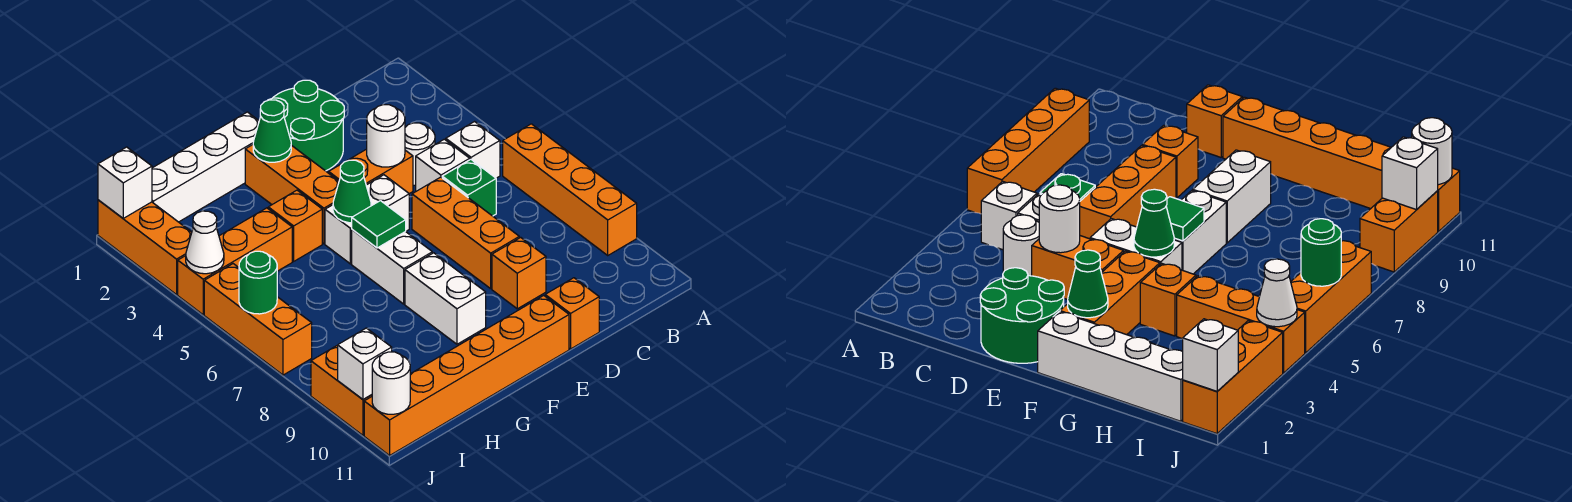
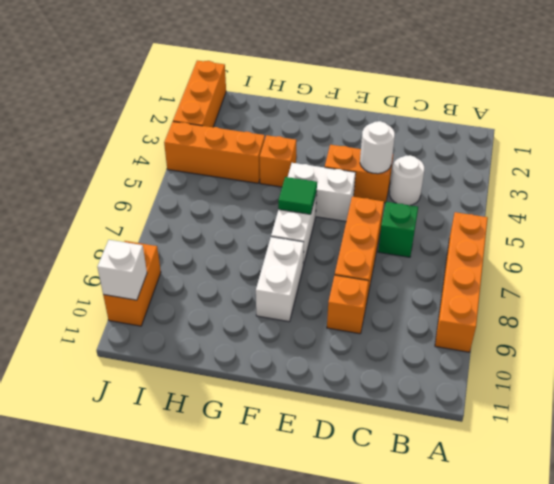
none -> white brick B5 level 1
none -> white brick C5 level 1
none -> green round brick D1:E2 level 1
none -> orange brick D11 level 1

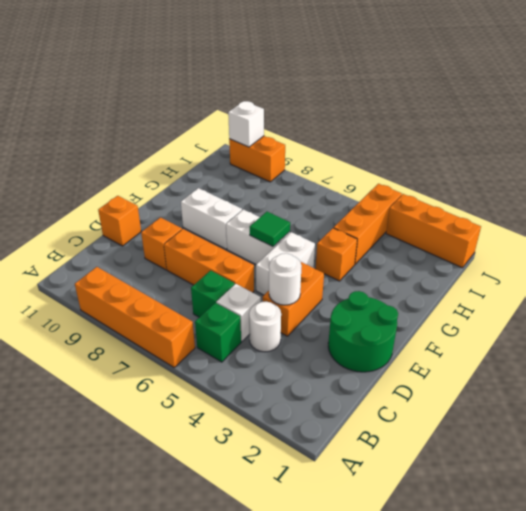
green brick B5 level 1 -> white brick B5 level 1
none -> orange brick E11:J11 level 1
none -> white brick F1:I1 level 1
none -> orange brick F2:F4 level 1
none -> orange brick J5:J7 level 1

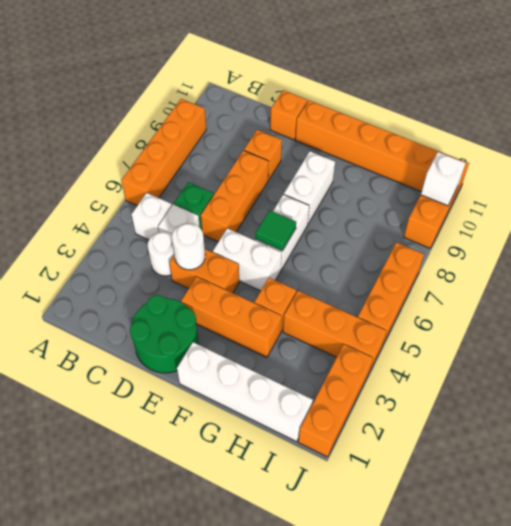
orange brick E3:G3 level 1 -> orange brick F2:F4 level 1
none -> green cone F2 level 2
none -> green cone F5 level 2
none -> white brick J1 level 2
none -> white cone J4 level 2

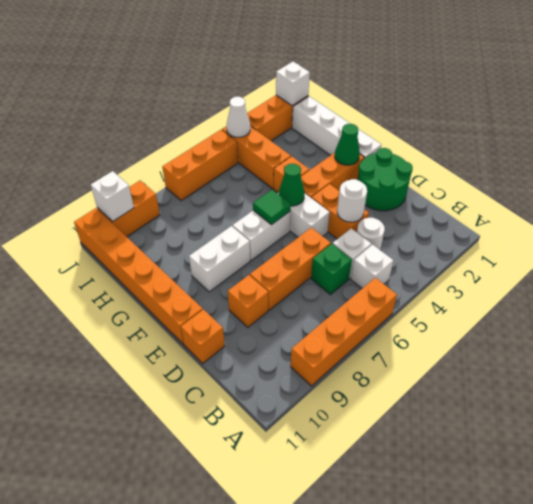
none -> green round brick J6 level 2
none -> white round brick J11 level 2

